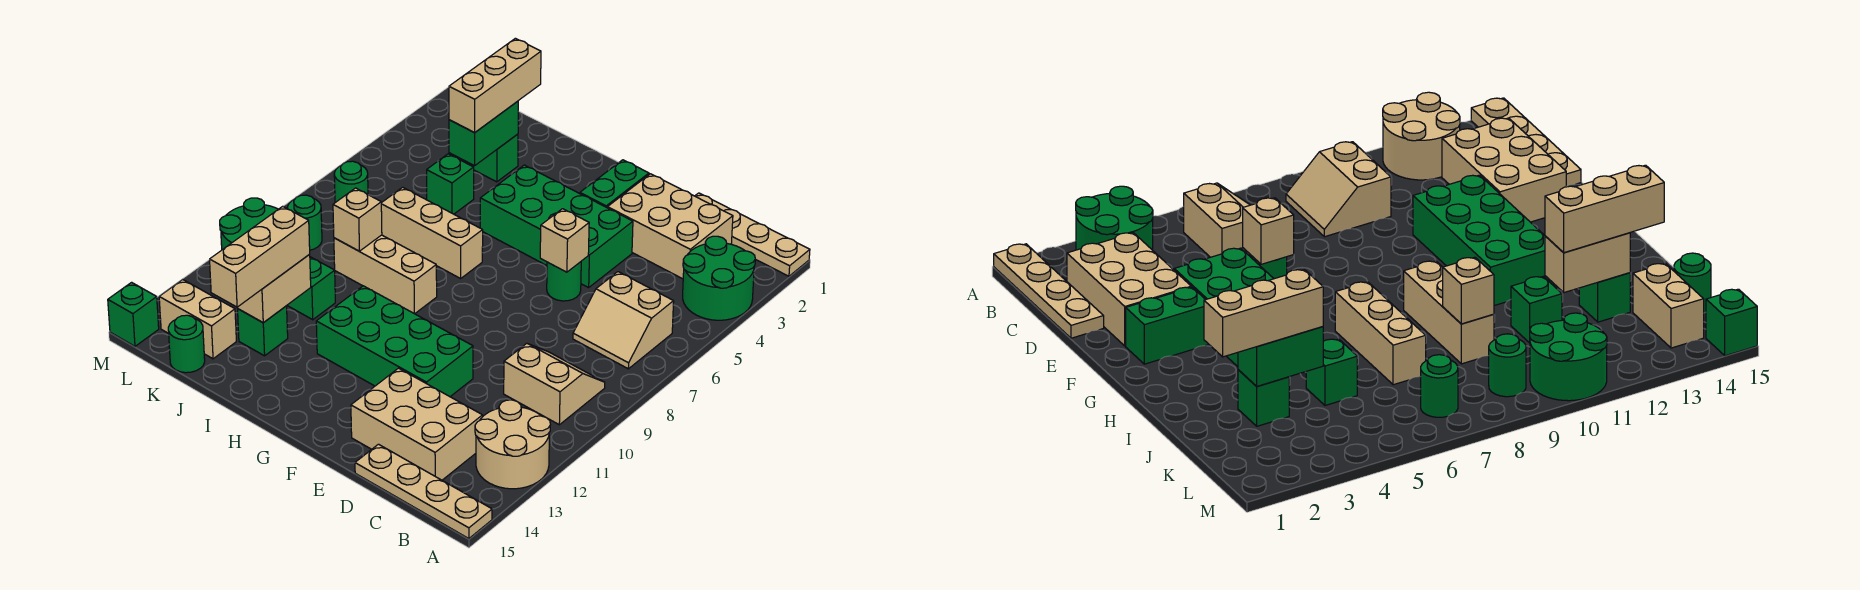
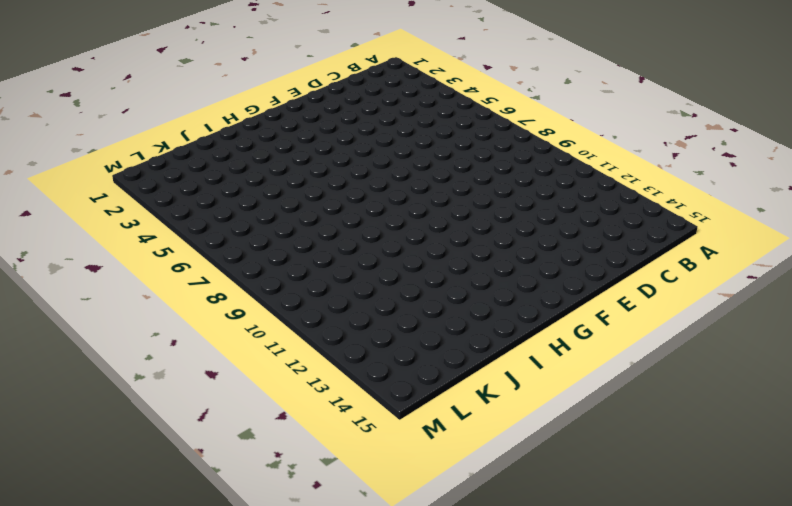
none -> tan plate A1:D1 level 1
none -> green round brick A3:B4 level 1
none -> tan round brick A12:B13 level 1
none -> tan plate A15:D15 level 1

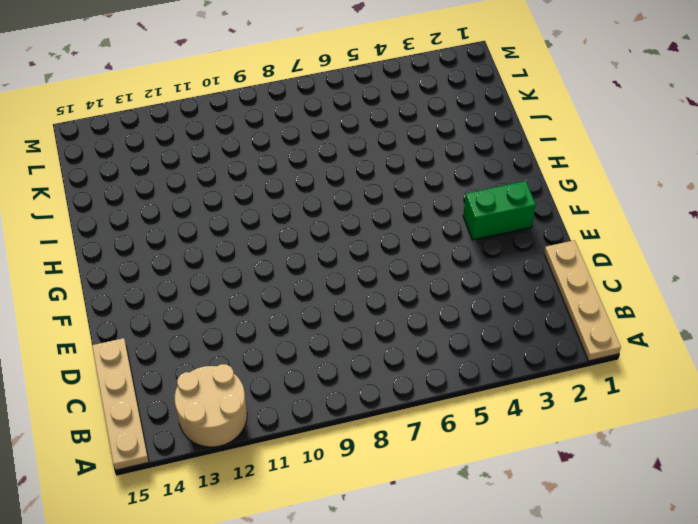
none -> green round brick A3:B4 level 1
none -> tan slope B6:C7 level 1 top 6
none -> tan slope B9:C10 level 1 top 10
none -> tan brick C2:E3 level 1

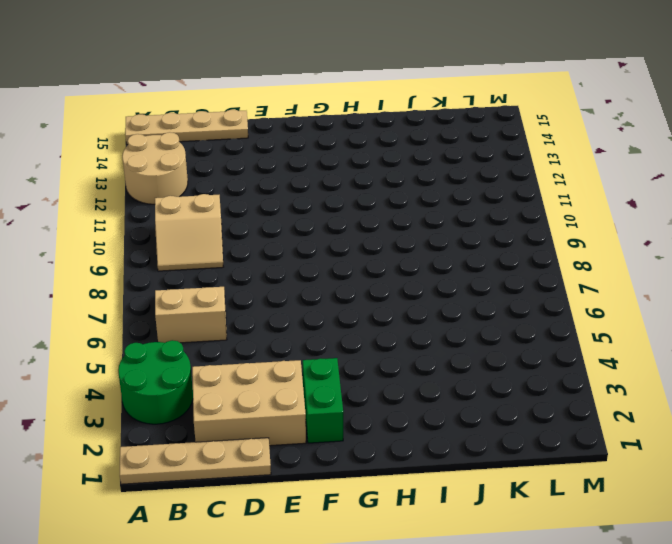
none -> tan brick C13:E14 level 1
none -> green brick E4:H5 level 1
none -> green round brick E6 level 1
none -> green brick E11:H12 level 1

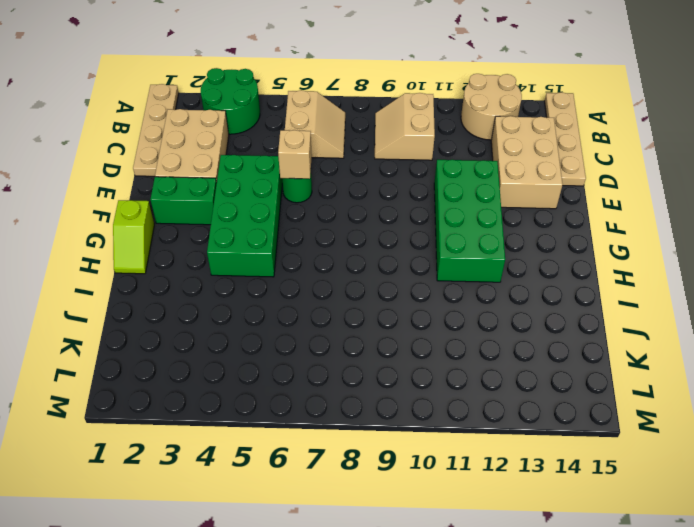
lime slope G1:H1 level 1 top G -> none
none -> tan brick H7:J7 level 1
none -> tan brick H9:J9 level 1
none -> green brick J3 level 1
none -> green brick J5 level 1

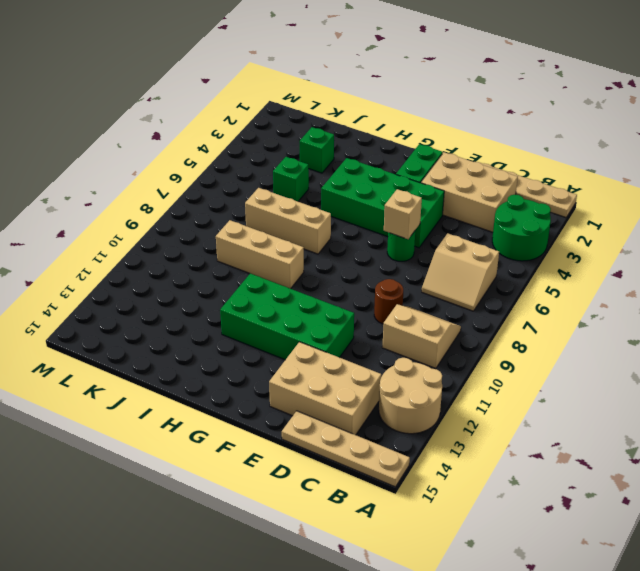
brown round brick D9 level 1 -> none
none -> green brick J11 level 1
none -> green brick J13 level 1
none -> tan brick K14:L14 level 1
none -> green round brick K15 level 1

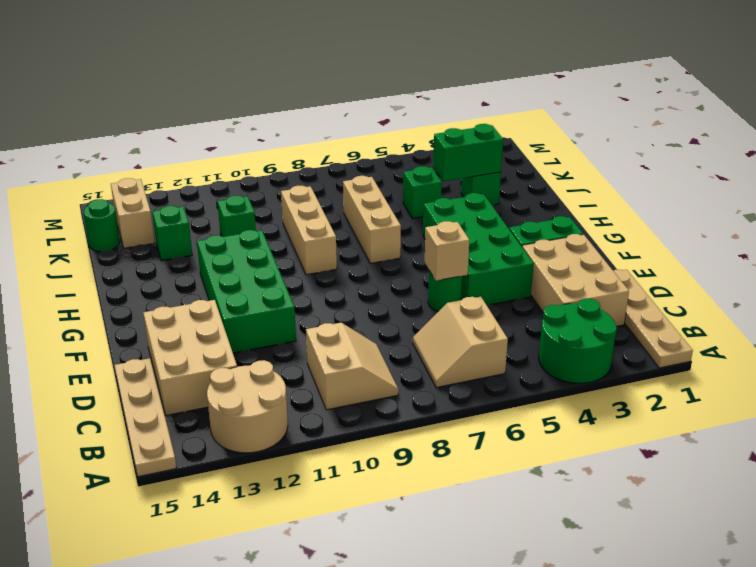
none -> green round brick L7 level 1
none -> green round brick L9 level 1
none -> green round brick L10:M11 level 1
none -> green brick M15 level 1

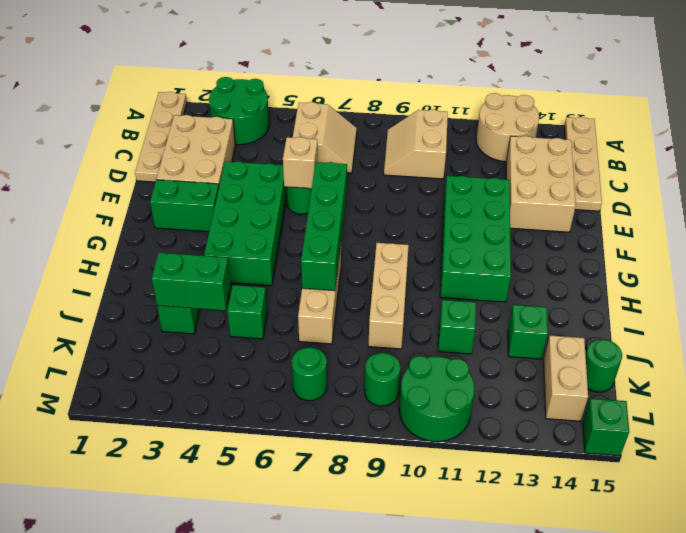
green brick F7:I7 level 2 -> none
none -> tan brick J9 level 2
none -> tan brick J12:J13 level 2
none -> tan brick J2:J4 level 3
none -> tan brick J12:J14 level 3

